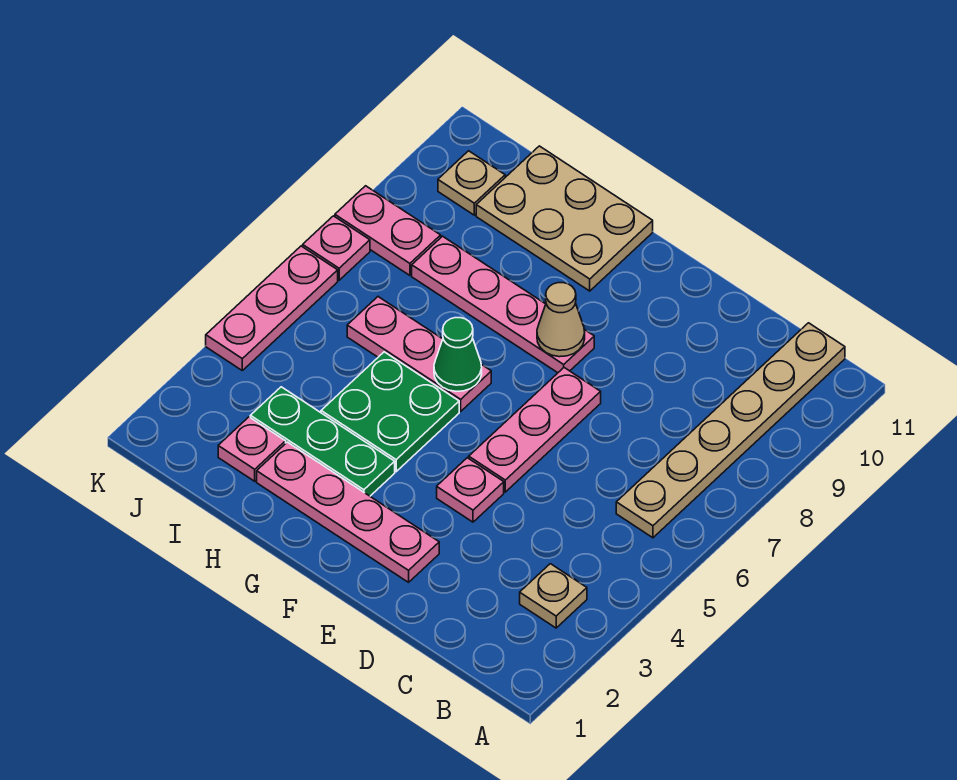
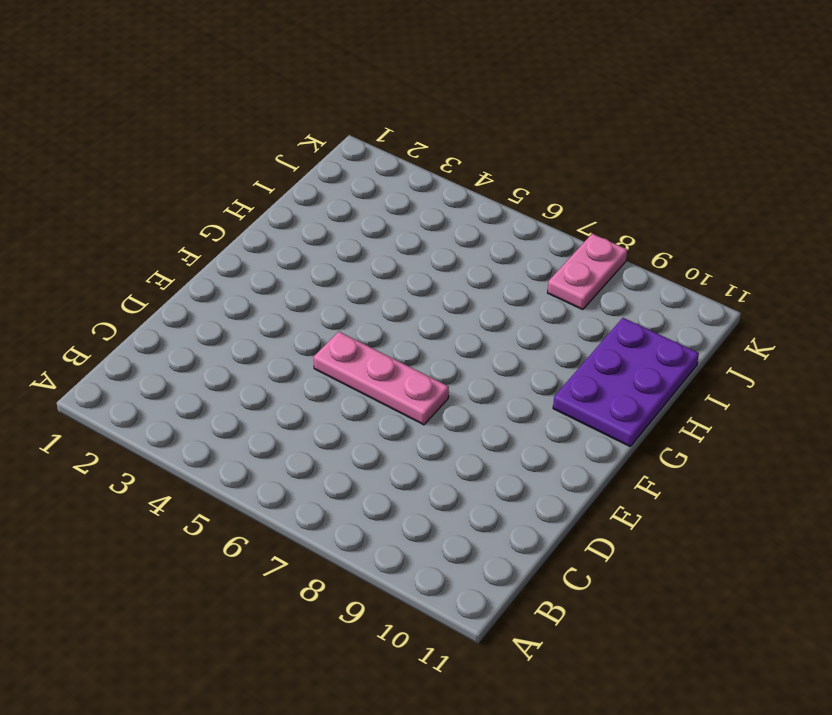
purple plate G10:I11 level 1 -> tan plate G10:I11 level 1
none -> tan plate B3 level 1
none -> tan plate B6:B11 level 1
none -> pink plate E2:H2 level 1

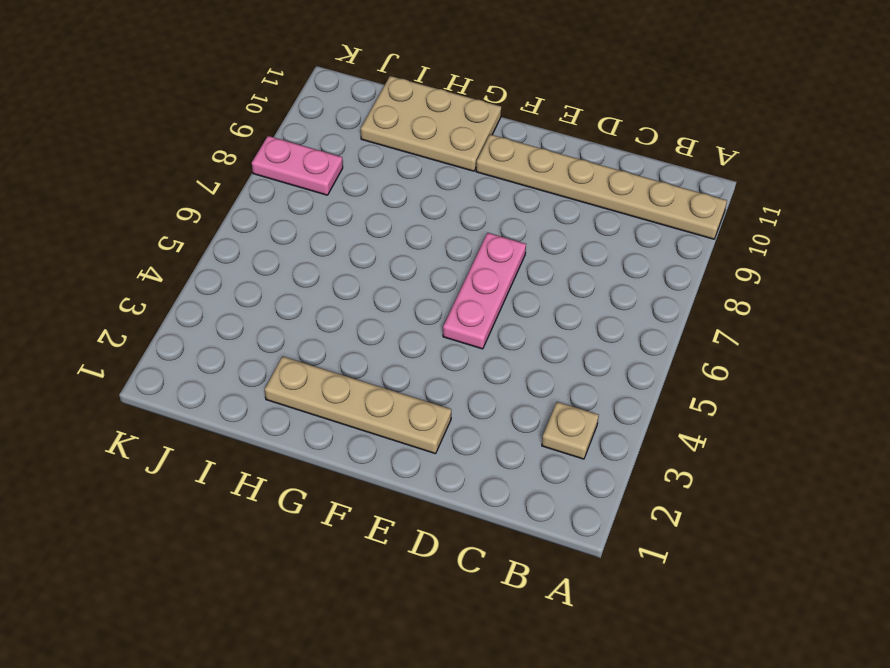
tan plate A10:F10 level 1 -> tan plate B6:B11 level 1
tan plate E2:H2 level 1 -> pink plate E2:H2 level 1
none -> pink plate E4 level 1
none -> pink plate F8:I8 level 1
none -> green plate G3:I3 level 1

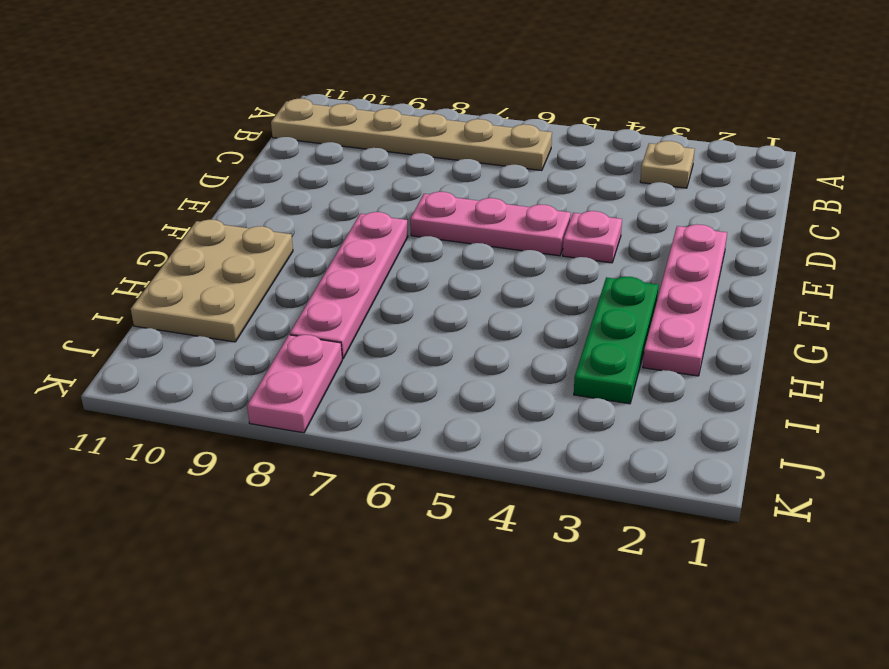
none -> green plate G4:H5 level 1
none -> pink plate G6:I6 level 1
none -> pink plate I2 level 1

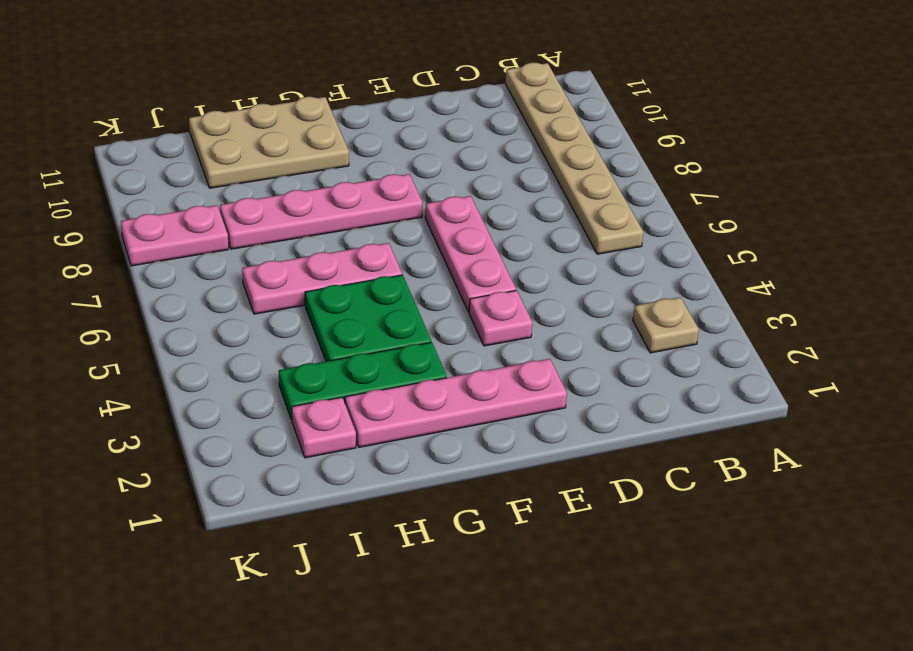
none -> tan plate J10 level 1
none -> pink plate K4:K6 level 1
none -> pink plate K7 level 1

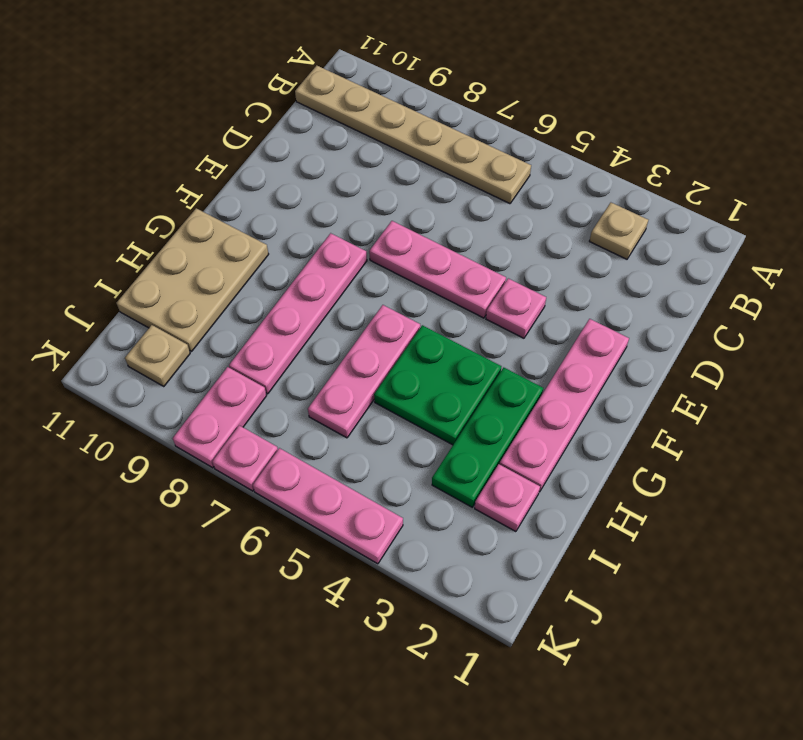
none -> tan cone F8 level 2
none -> green cone G6 level 2

